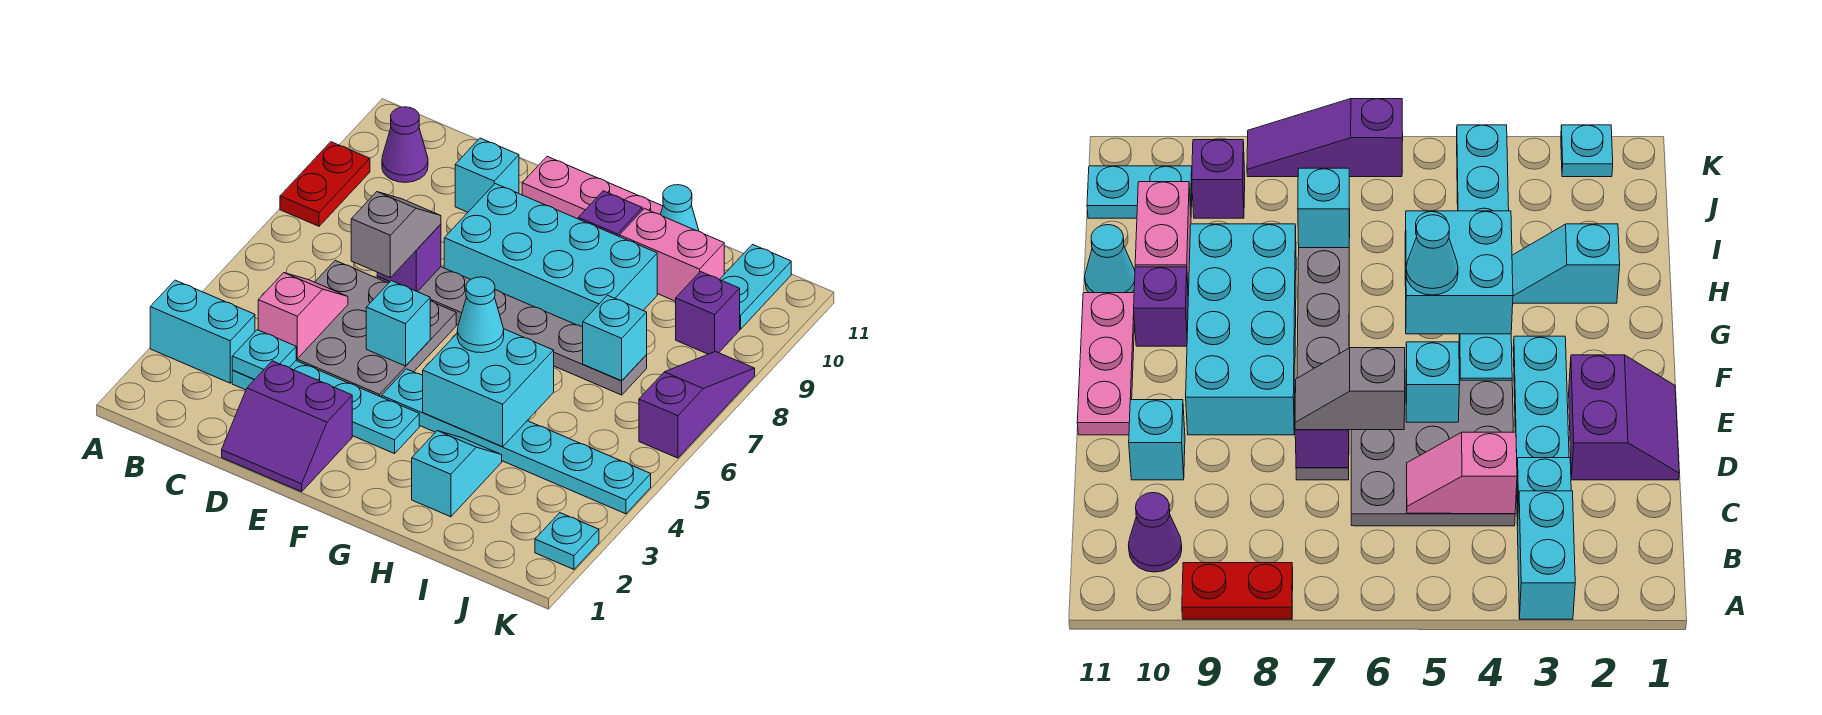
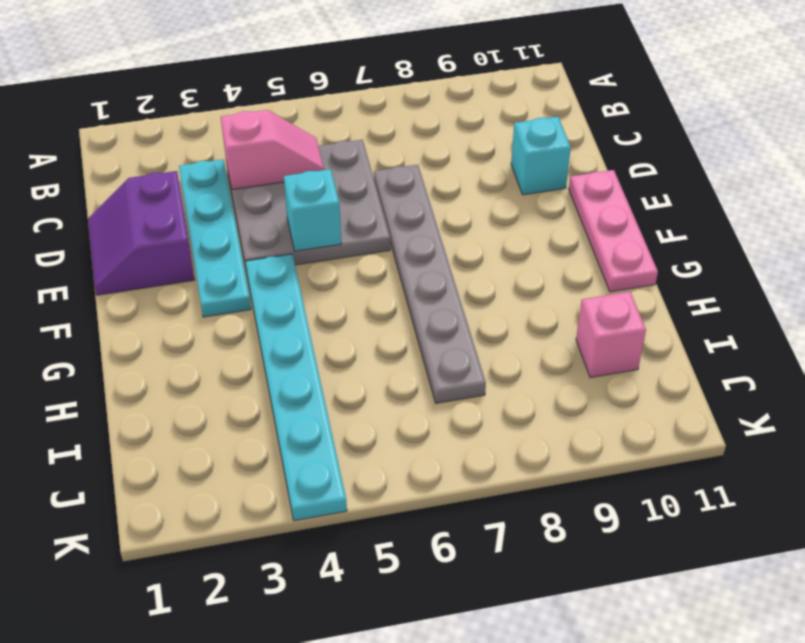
pink brick I10 level 1 -> pink brick H10:I10 level 1
none -> cyan brick A3:B3 level 1
none -> red plate A8:A9 level 1
none -> purple cone B10 level 1

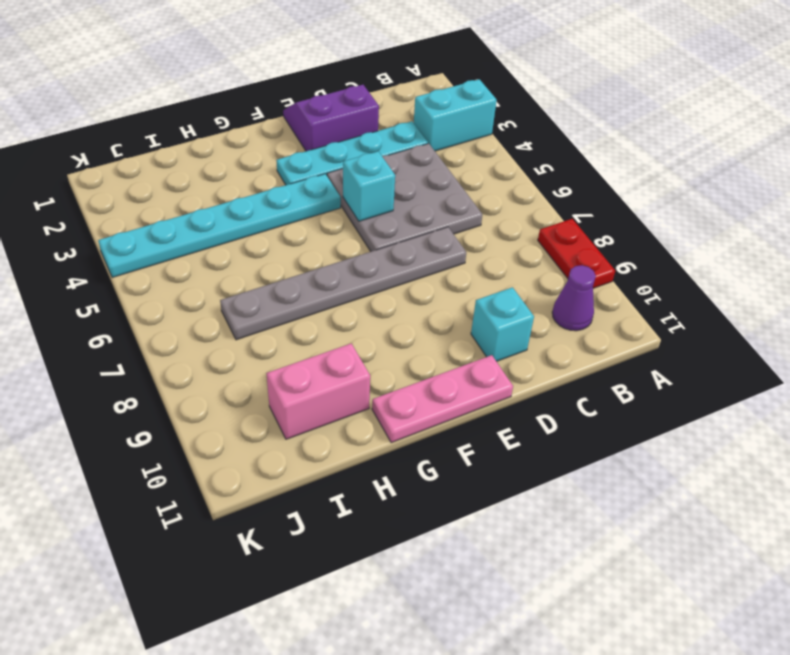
none -> cyan brick E8:H9 level 1
none -> purple brick G10 level 1
none -> cyan slope H2:H3 level 1 top 2

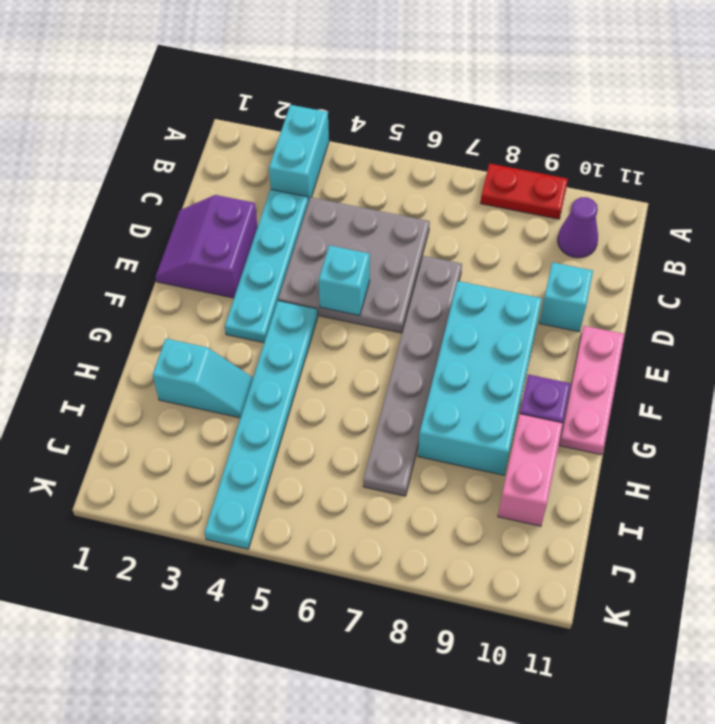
none -> cyan cone H11 level 1
none -> purple brick J9 level 1
none -> cyan plate J10:J11 level 1

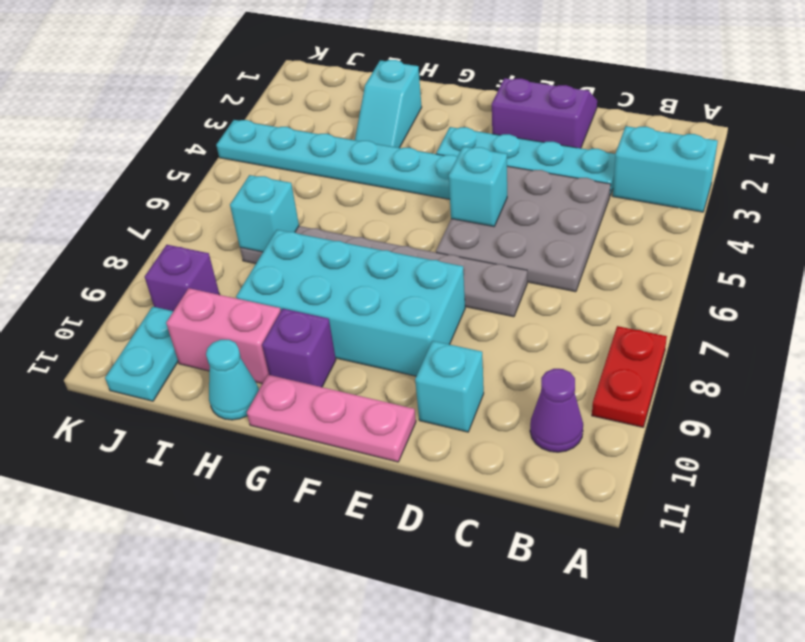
none -> cyan plate K2 level 1
none -> purple slope K6:K8 level 1 top 6
none -> cyan plate C3 level 2

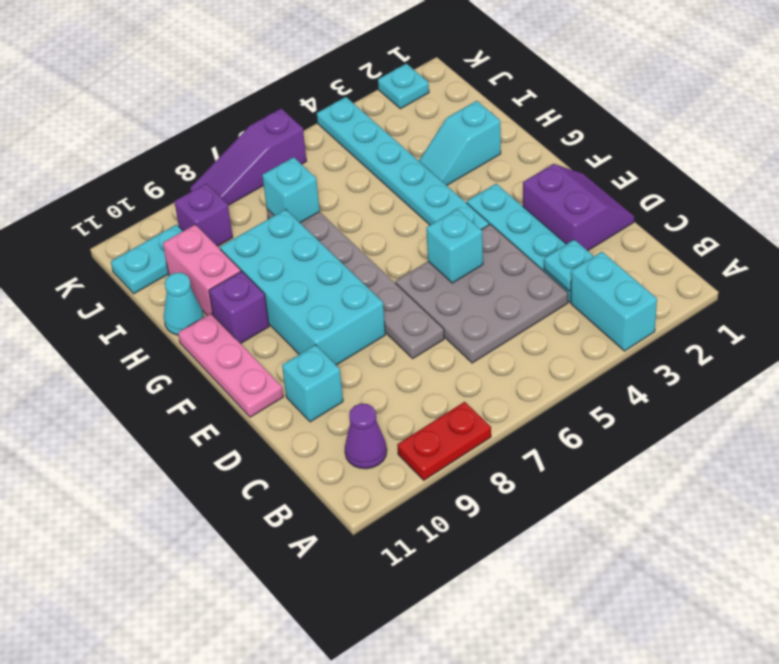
none -> pink slope C4:C5 level 2 top 4
none -> purple brick D7 level 2
none -> cyan brick G4:H5 level 2

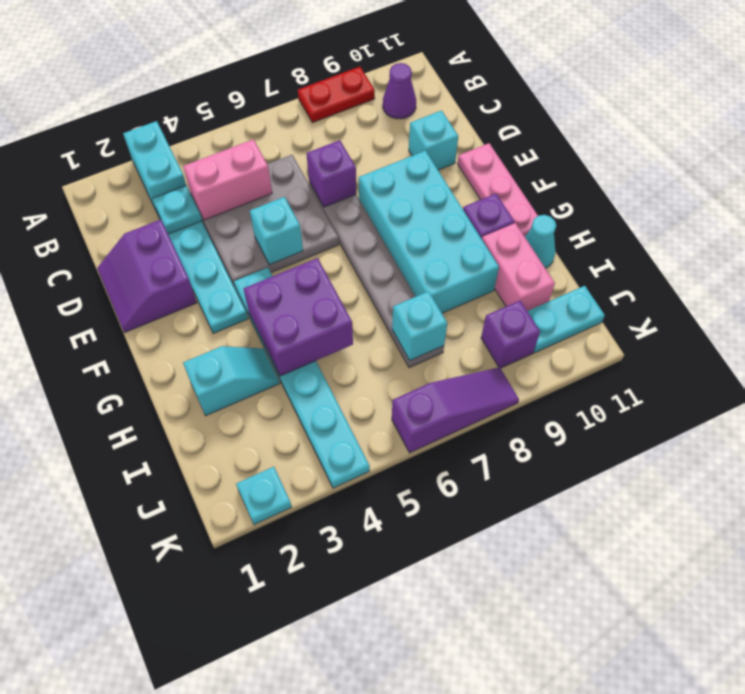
pink brick C4:C5 level 2 -> pink slope C4:C5 level 2 top 4
purple brick G4:H5 level 2 -> cyan brick G4:H5 level 2
none -> grey slope D6:D7 level 3 top 6
none -> cyan cone G5 level 3

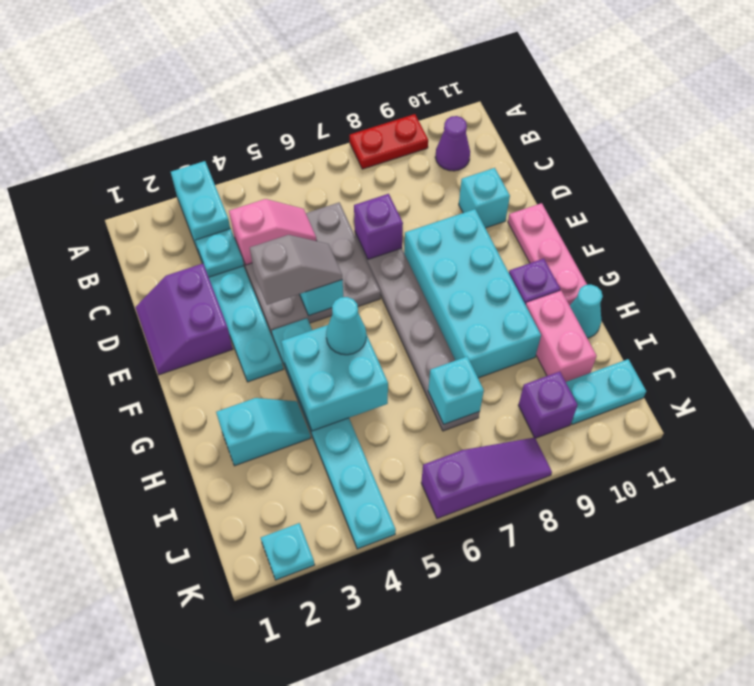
grey slope E4:E5 level 3 top 4 -> grey slope D6:D7 level 3 top 6

